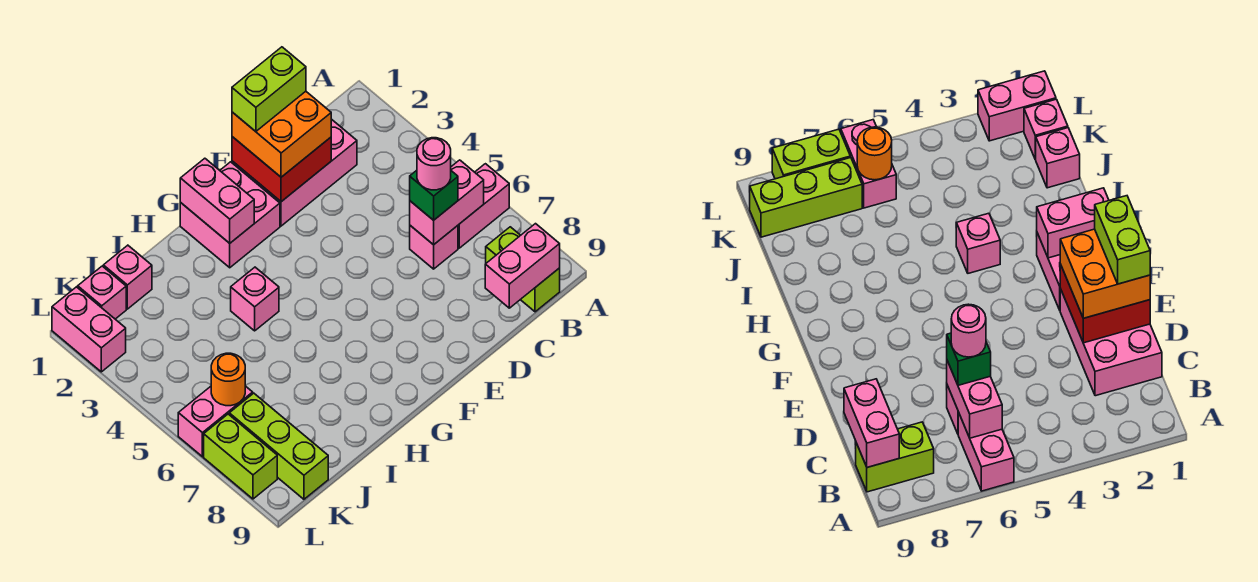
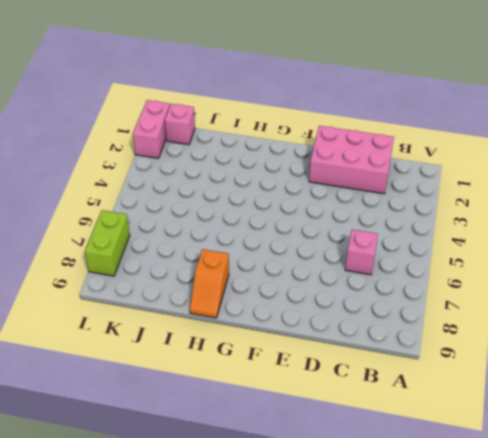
orange slope H8:H9 level 1 top 8 -> none
none -> pink brick A6:B6 level 1
none -> lime brick B8:B9 level 1
none -> pink brick F1:G2 level 1

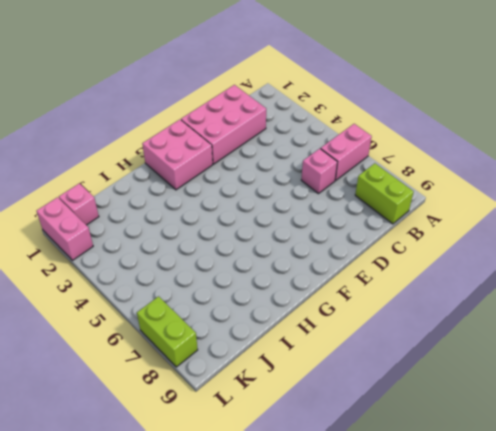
none -> pink brick H4 level 1
none -> pink brick J1 level 1
none -> pink brick K6:L6 level 1

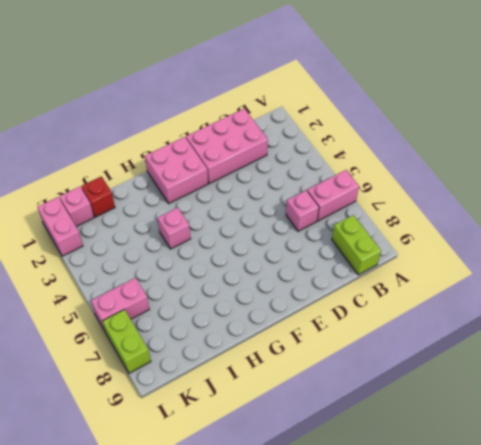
red brick J1 level 1 -> pink brick J1 level 1
none -> lime brick K7:K9 level 1
none -> pink brick B6:C6 level 2
none -> pink brick B9:C9 level 2

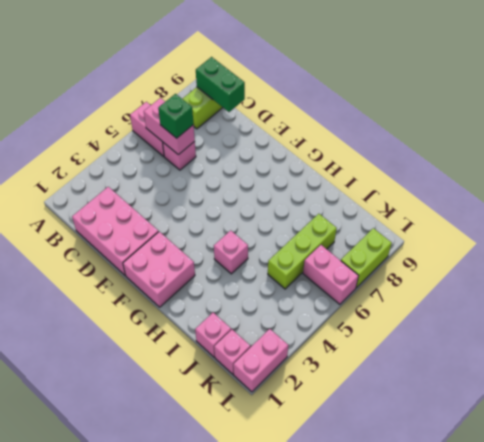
green brick B9:C9 level 2 -> pink brick B9:C9 level 2
lime brick J5:J7 level 1 -> lime brick K7:K9 level 1
none -> red brick D1:E2 level 2
none -> pink brick G1:G2 level 2
none -> orange round brick K6 level 2

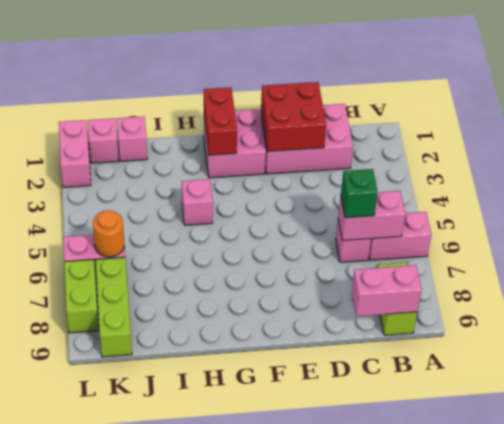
red brick G1:G2 level 2 -> pink brick G1:G2 level 2
none -> orange brick D1:E2 level 3
none -> pink round brick C6 level 4
none -> lime brick D1:E1 level 4

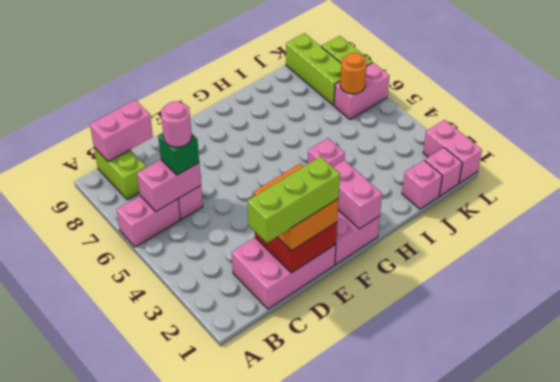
lime brick C1:E1 level 4 -> lime brick D1:E1 level 4

